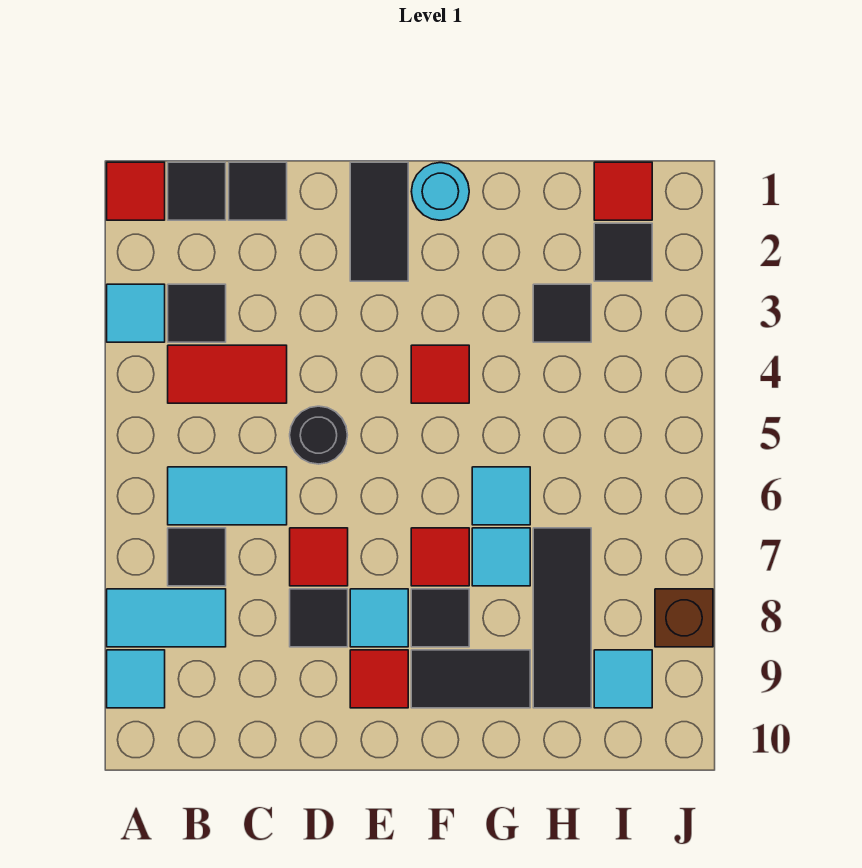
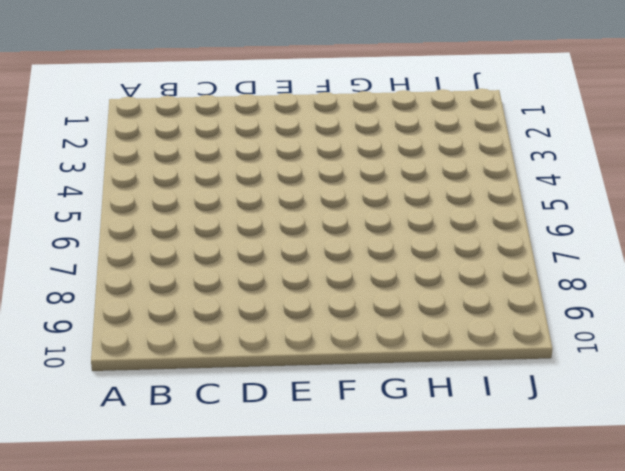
none -> red tile A1 level 1
none -> cyan tile A3 level 1
none -> cyan tile A8:B8 level 1

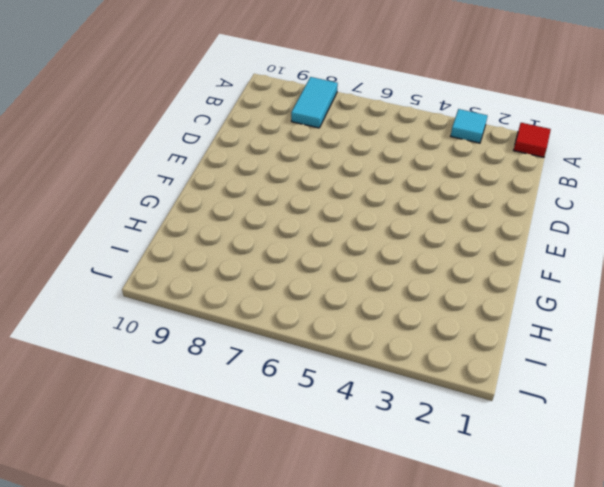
none -> cyan tile A9 level 1
none -> black tile B1 level 1
none -> black tile B3 level 1

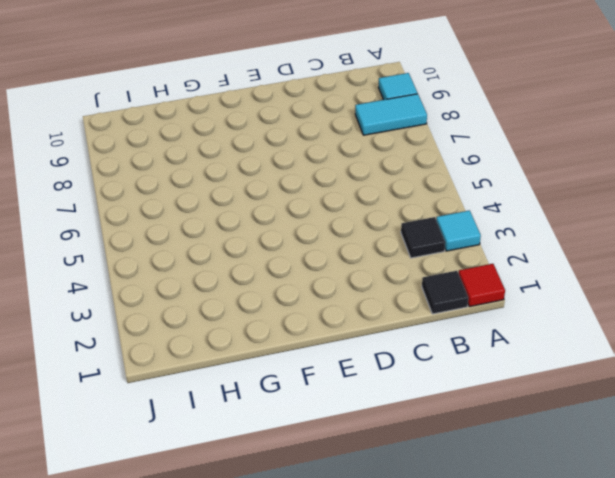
none -> red tile B4:C4 level 1
none -> cyan tile B6:C6 level 1
none -> black tile B7 level 1

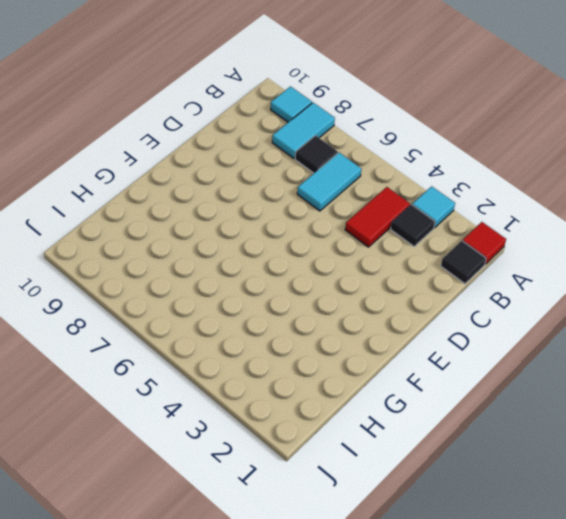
none -> black tile C1 level 1
none -> black round brick D5 level 1
none -> red tile D7 level 1

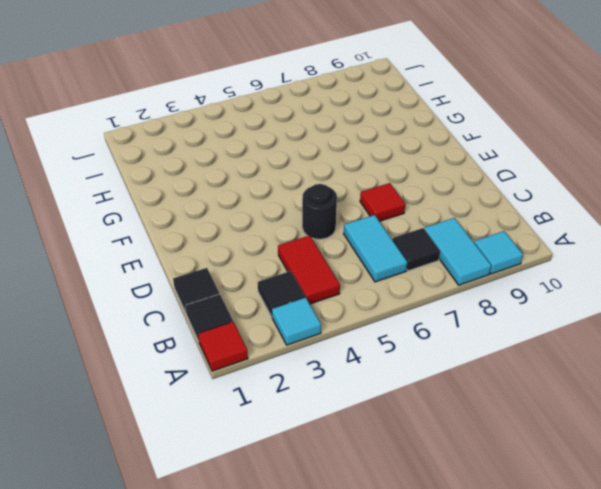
none -> black tile D8 level 1
none -> black tile E1:E2 level 1
none -> cyan tile E8 level 1

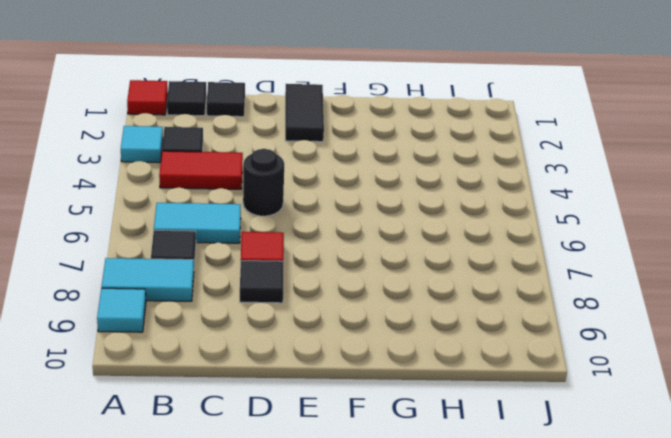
none -> cyan tile E8 level 1
none -> red tile E9 level 1
none -> cyan round brick F1 level 1

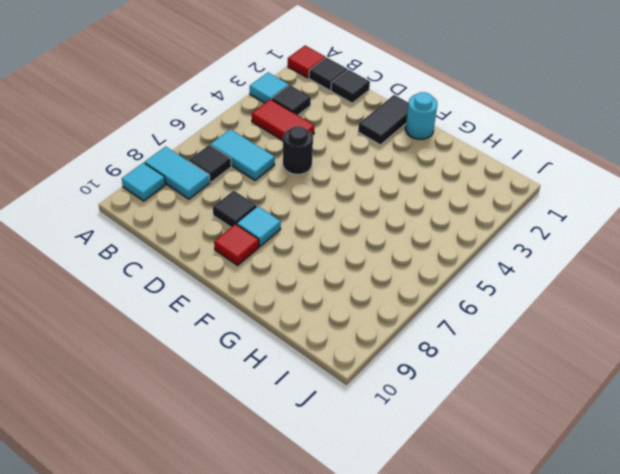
none -> red tile D7 level 1
none -> red tile F4 level 1
none -> red tile F7 level 1

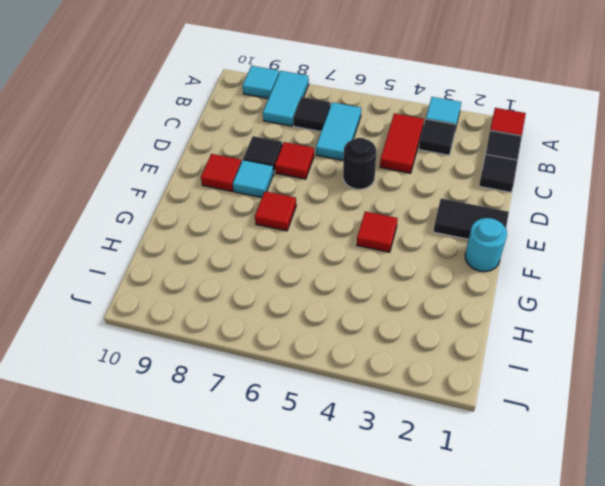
none -> black tile F8 level 1
none -> black tile F9:G9 level 1
none -> cyan tile G6 level 1

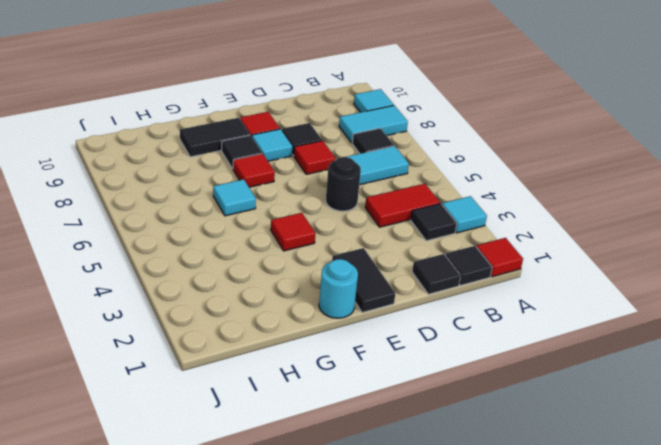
none -> cyan tile G7 level 1
none -> black tile H3 level 1
none -> black tile H7:H9 level 1

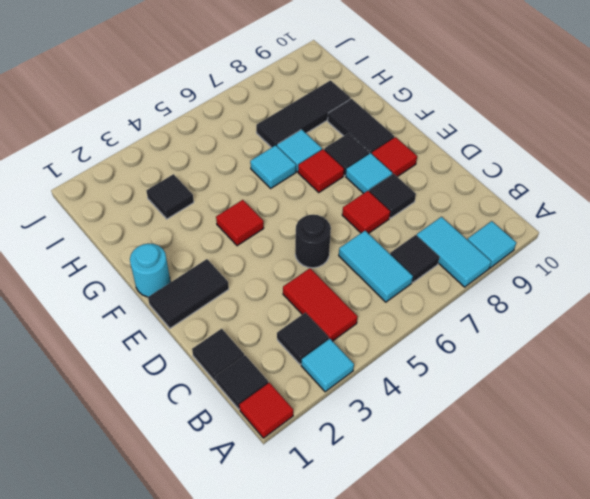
none -> red tile I1 level 1
none -> black tile I2 level 1
none -> cyan tile I9 level 1

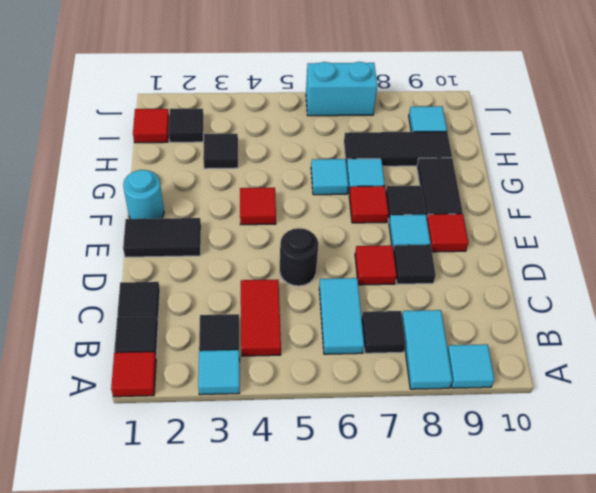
cyan brick J6:J7 level 1 -> none
none -> brown brick J8 level 1

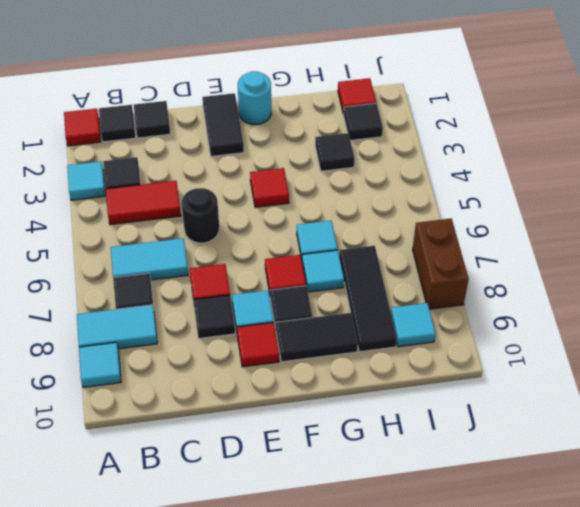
brown brick J7:J8 level 1 -> brown brick J8 level 1

